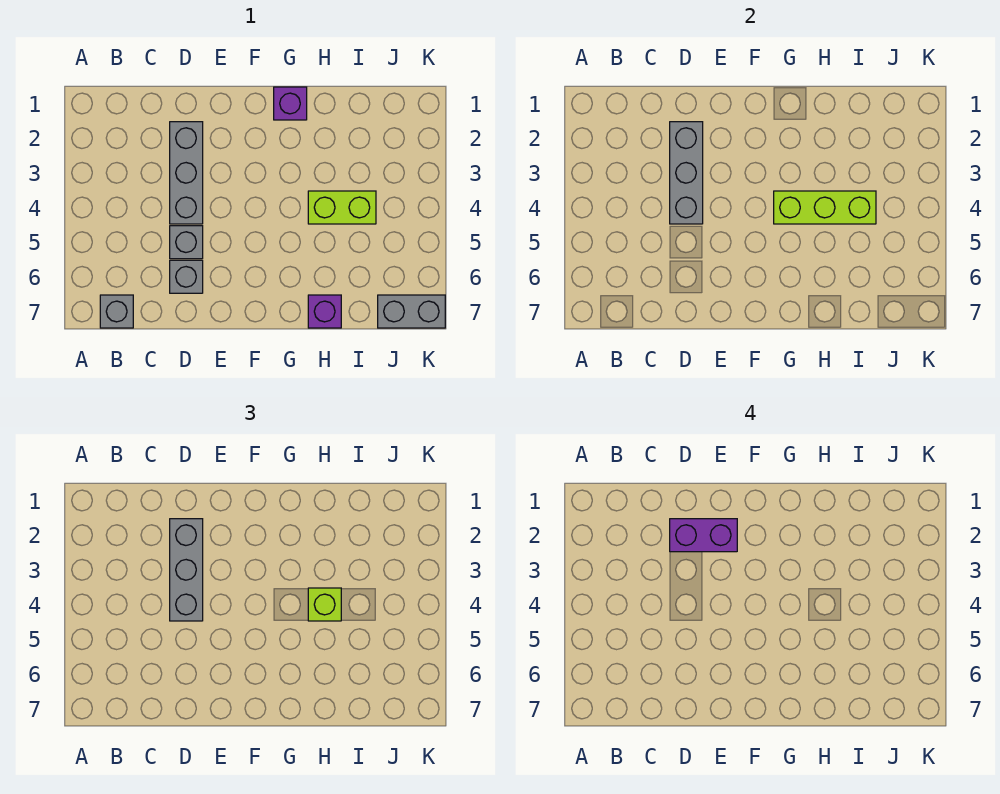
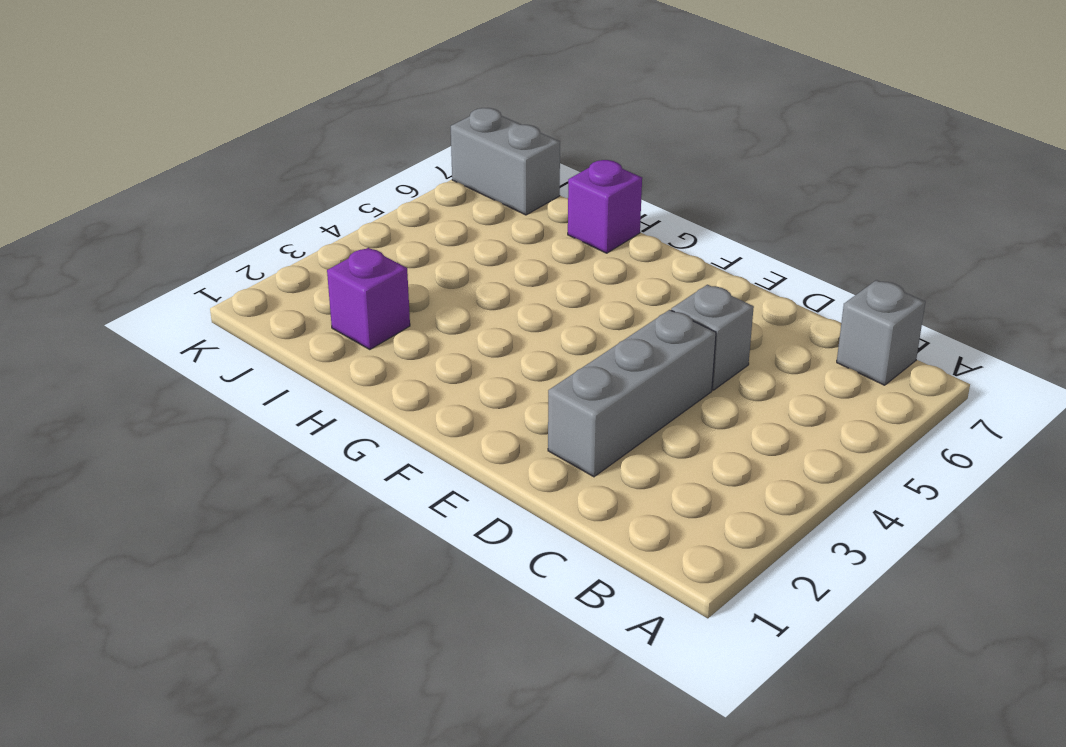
purple brick I2 level 1 -> purple brick G1 level 1
none -> grey brick D6 level 1
none -> lime brick H4:I4 level 1
none -> grey brick D2:D4 level 2

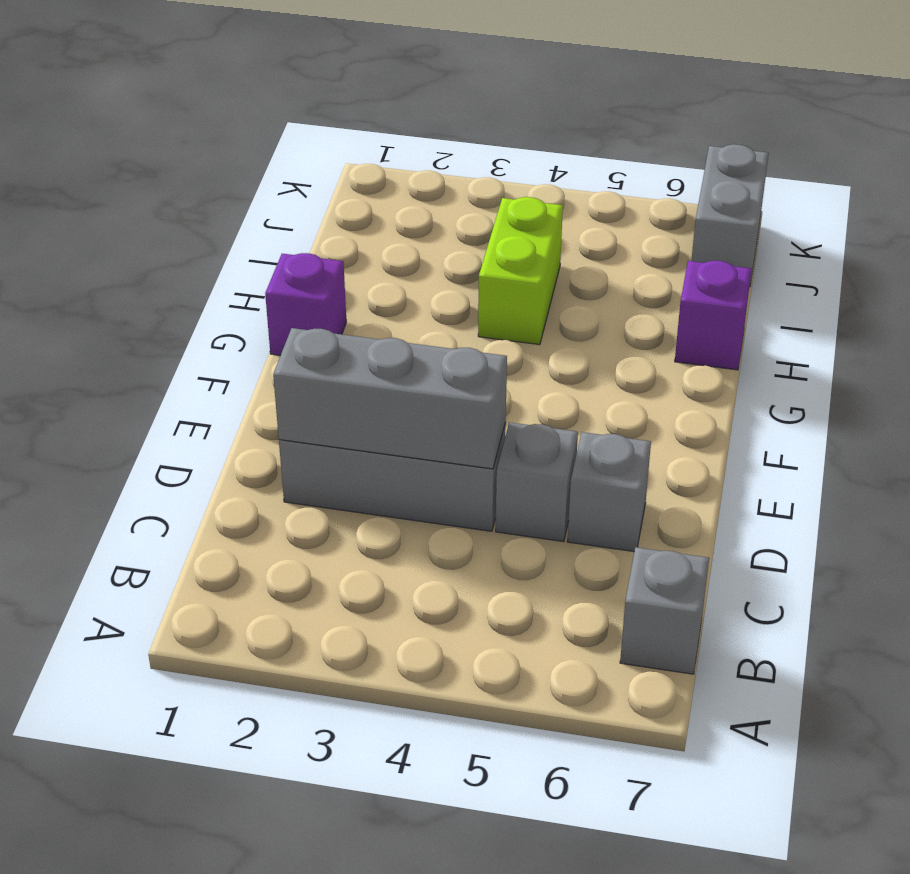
none -> lime brick G4:I4 level 2
none -> grey brick D2:D4 level 3
none -> lime brick H4 level 3

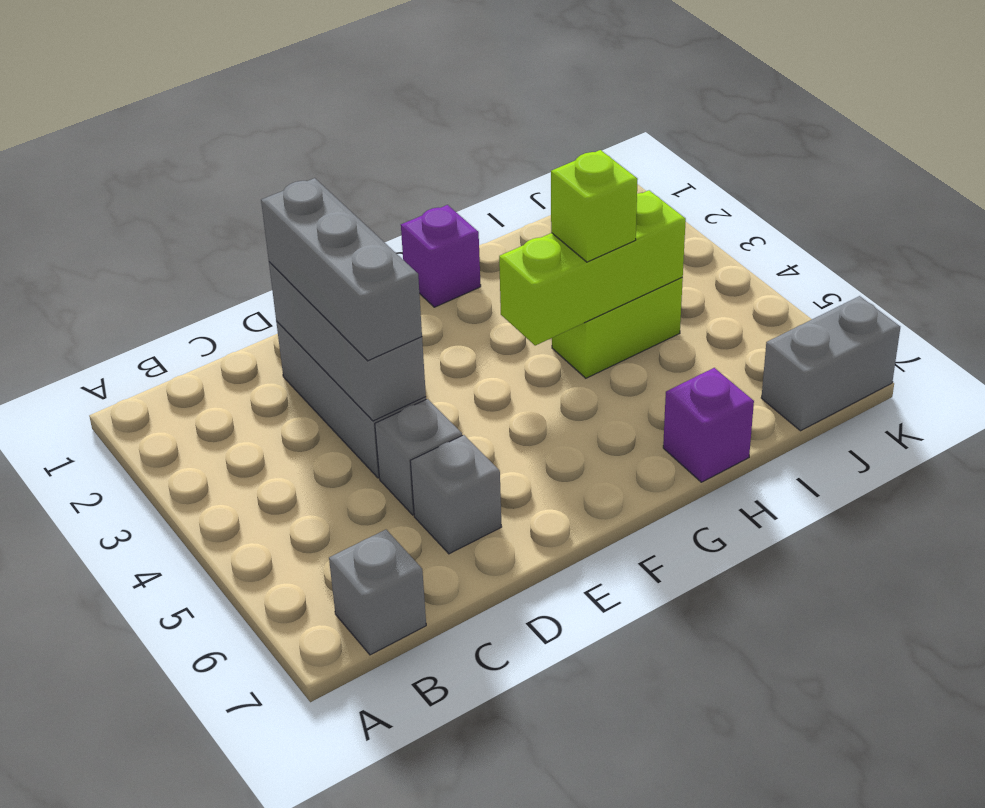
none -> purple brick D2:E2 level 4

